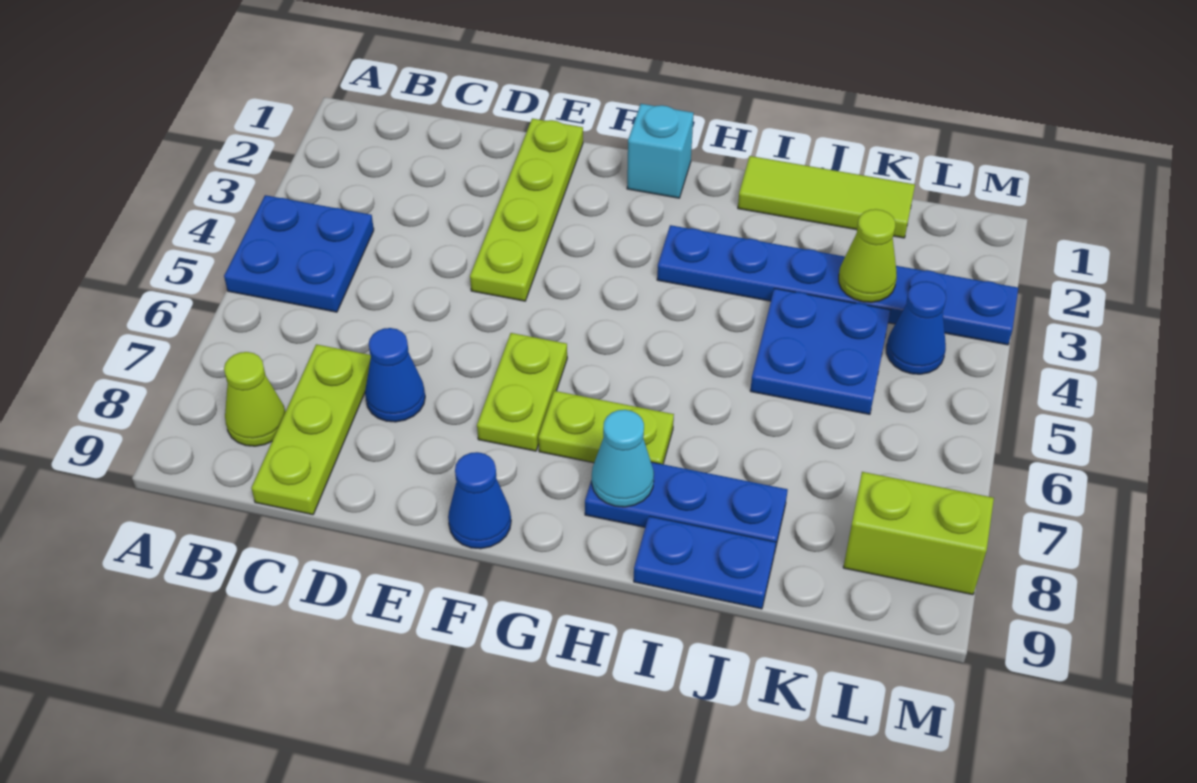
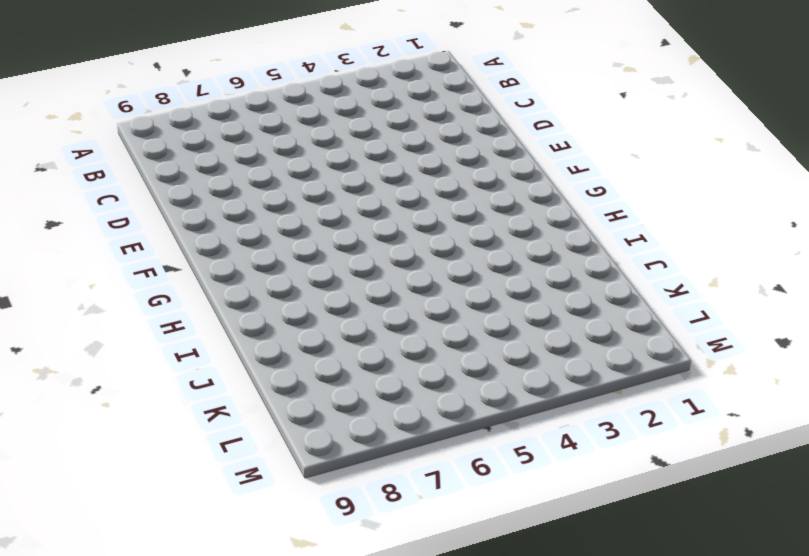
none -> blue plate A4:B5 level 1
none -> lime cone B8 level 1
none -> lime plate C7:C9 level 1

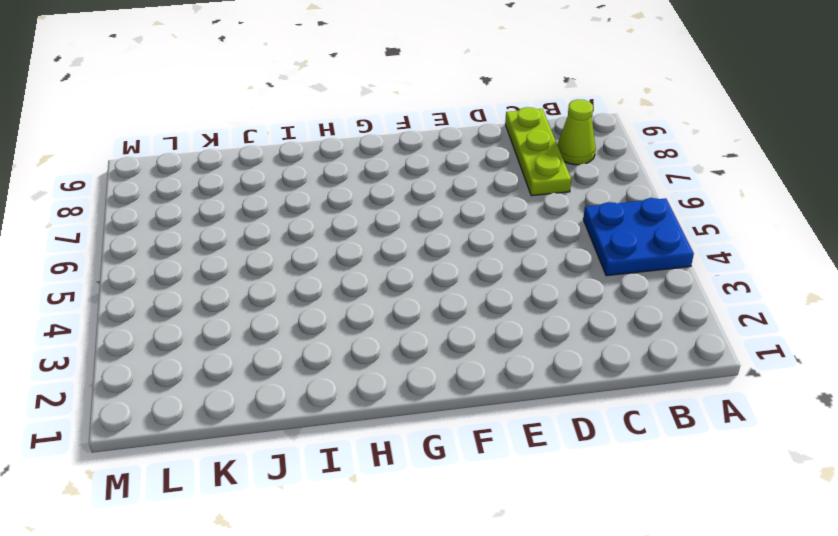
none -> blue cone D7 level 1
none -> lime plate E1:E4 level 1
none -> lime plate F6:F7 level 1

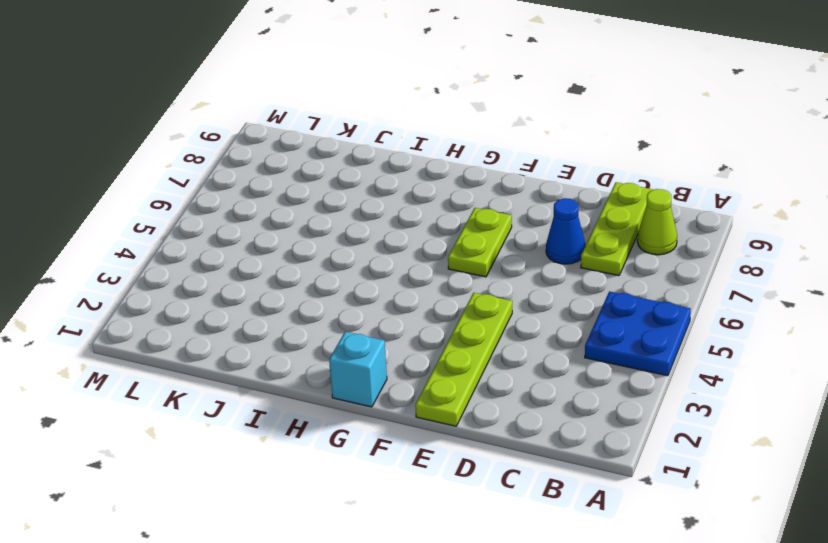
none -> blue cone F9 level 1
none -> lime plate G7:H7 level 1
none -> blue plate H3:M3 level 1

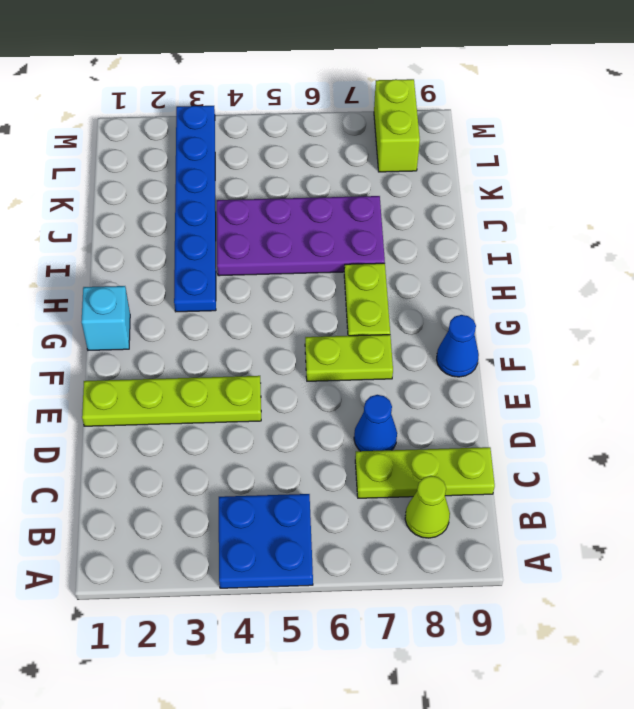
purple plate I4:J7 level 1 -> blue plate J4:K5 level 1
none -> blue plate H8:J8 level 1
none -> lime tile I1:K1 level 1
none -> blue plate I9:J9 level 1

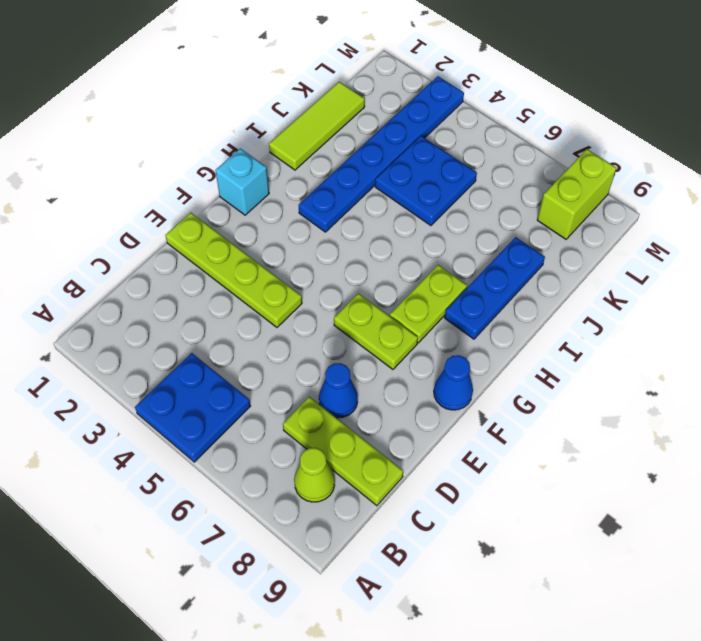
none -> blue plate I9:J9 level 1
none -> blue cone L4 level 1
none -> cyan cone H8 level 2

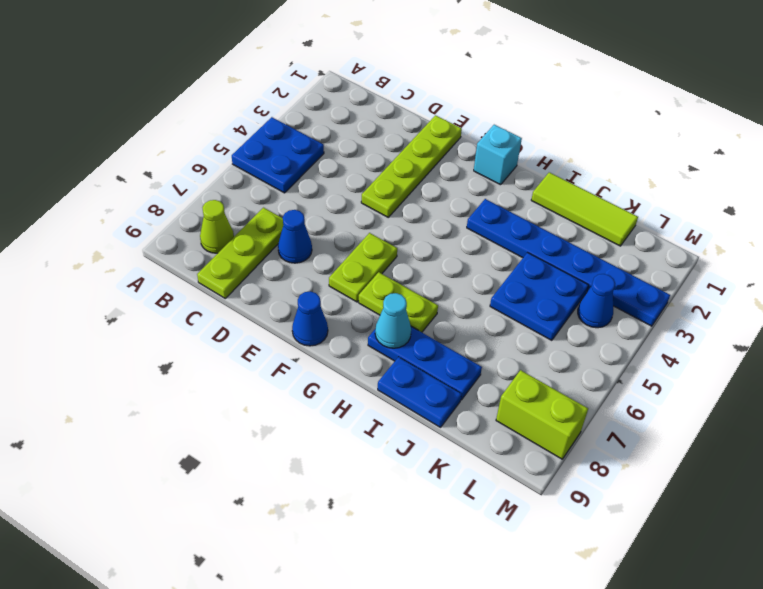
none -> lime cone K3 level 2

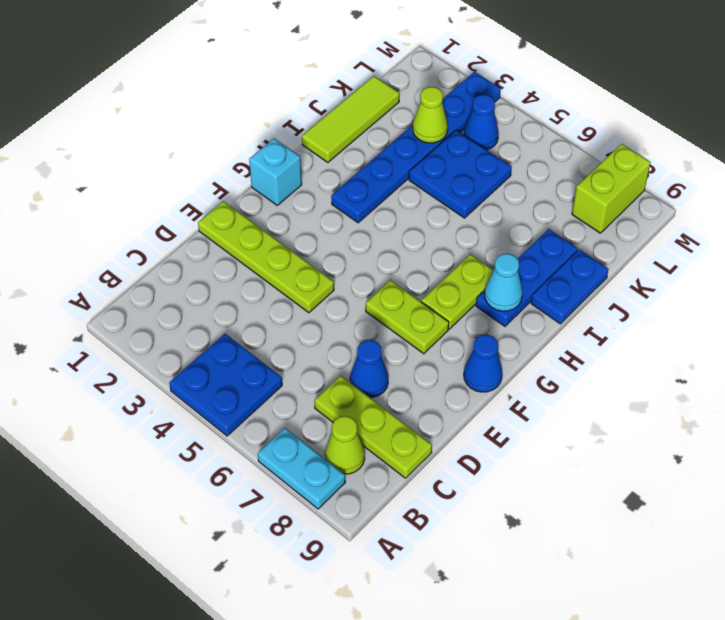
cyan plate A7:A8 level 1 -> none

